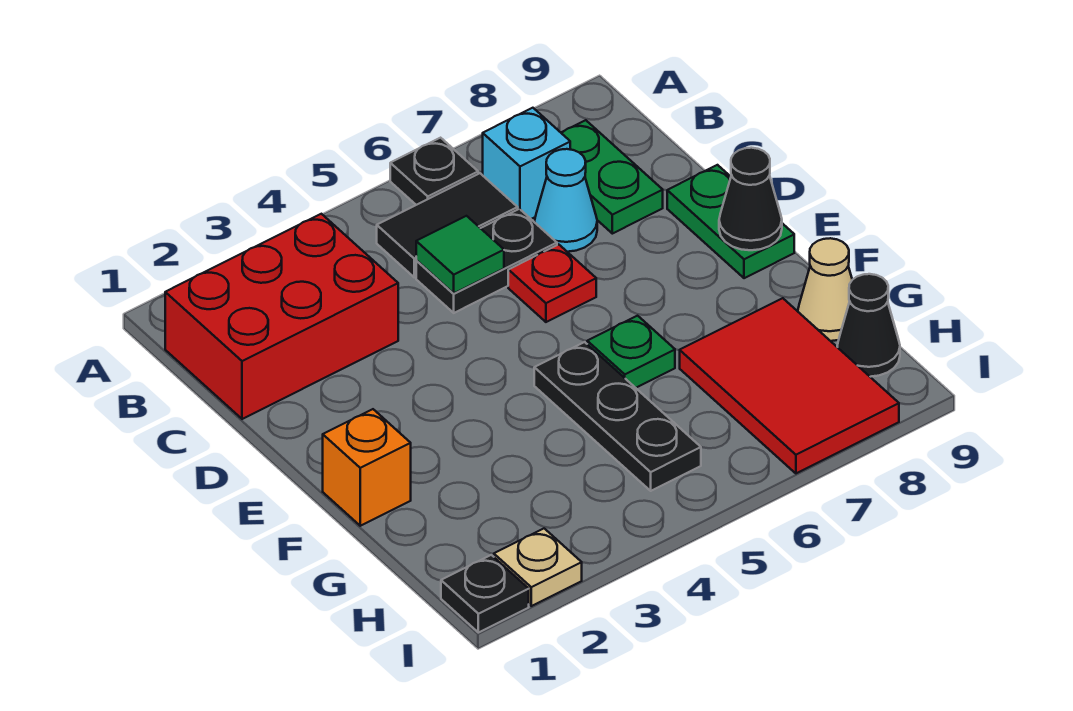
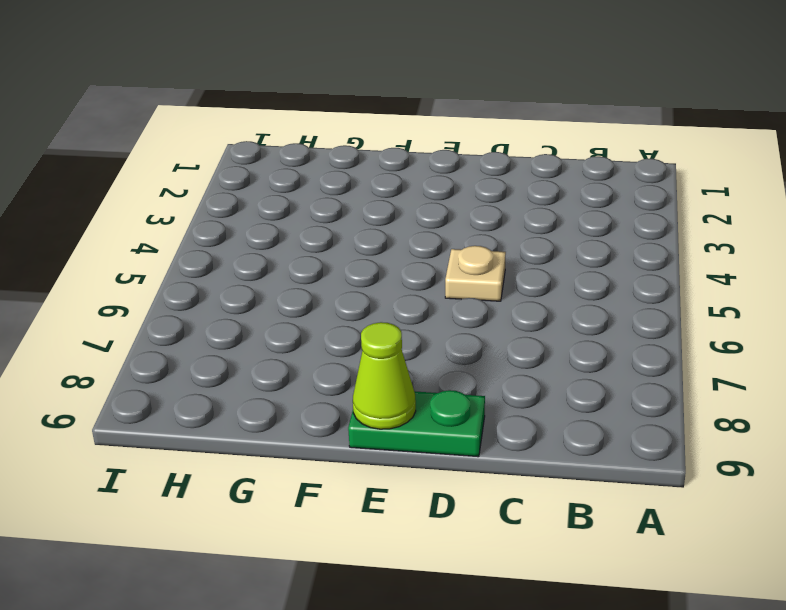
tan plate D5 level 1 -> tan plate I2 level 1
lime cone E9 level 2 -> black cone E9 level 2
none -> black plate A6 level 1
none -> red brick B1:C3 level 1
none -> black tile B5:B6 level 1

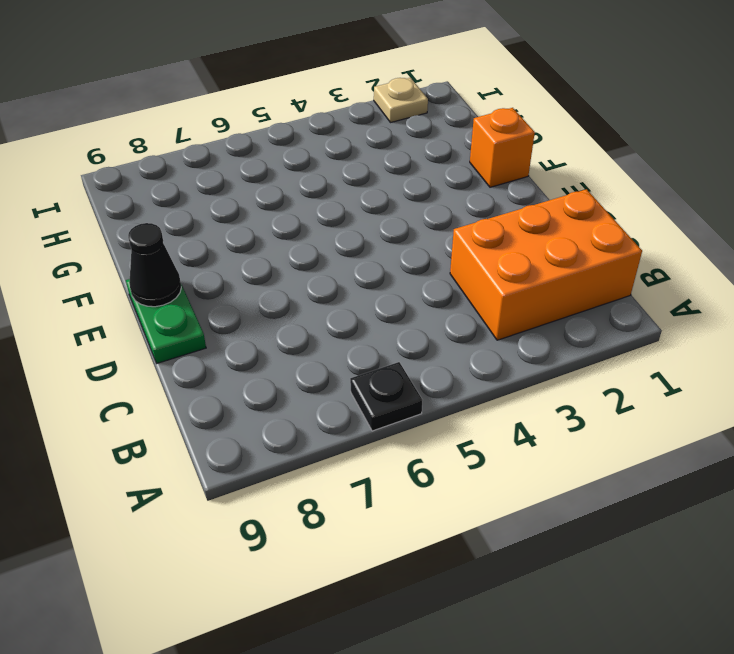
orange brick B1:C3 level 1 -> red brick B1:C3 level 1
none -> black tile B5:B6 level 1
none -> cyan brick B7 level 1
none -> green plate B8:C8 level 1

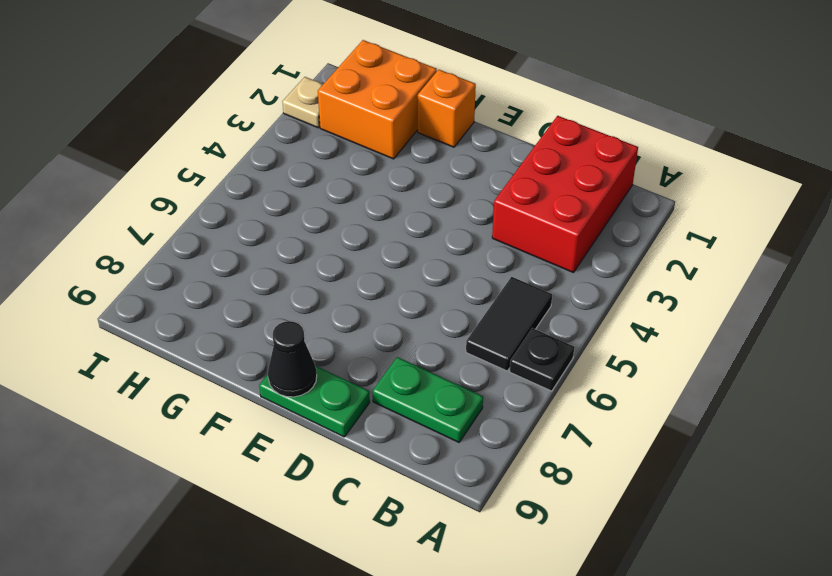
orange brick G1:H2 level 1 -> none
none -> cyan brick B7 level 1
none -> black plate C5:C6 level 1
none -> cyan cone C7 level 1

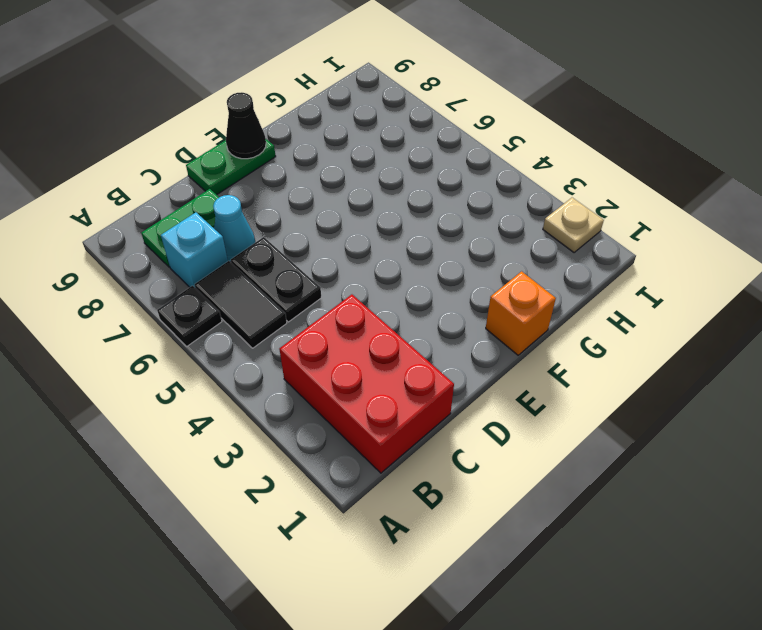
none -> red plate D6 level 1
none -> black plate F5:H5 level 1
none -> green plate F6 level 1

